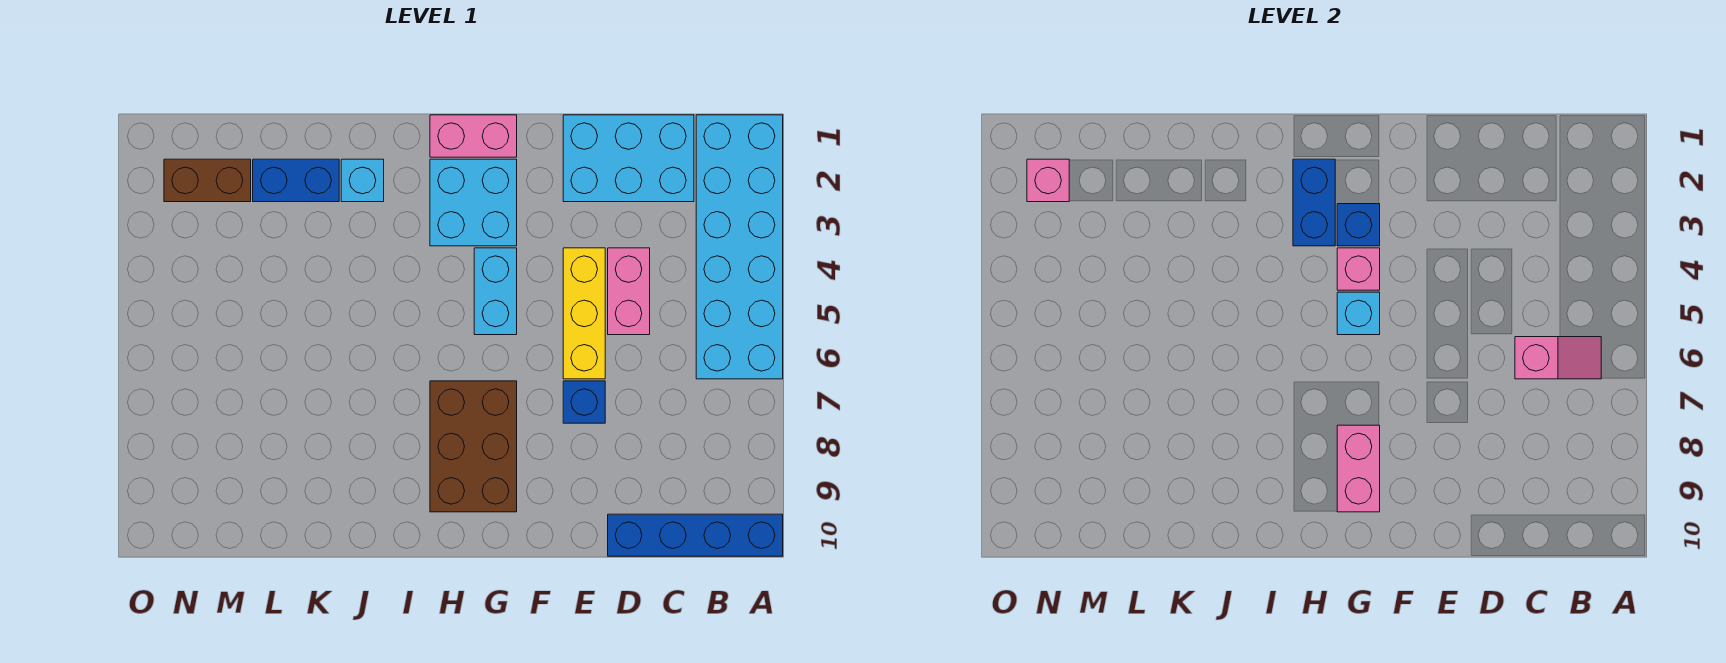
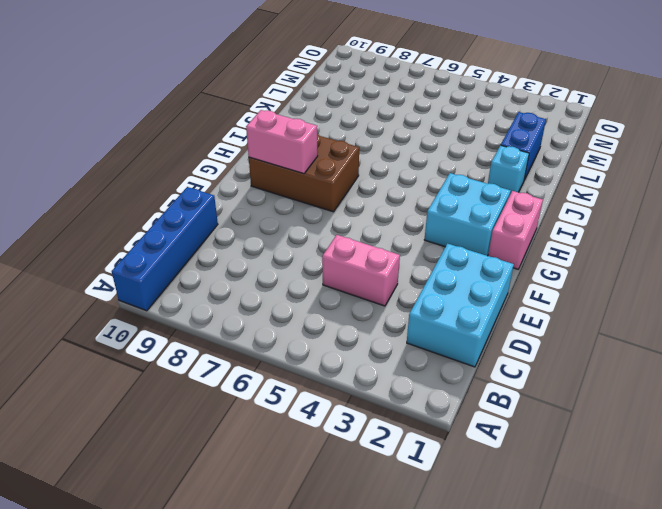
none -> cyan brick A1:B6 level 1
none -> yellow brick E4:E6 level 1
none -> blue brick E7 level 1

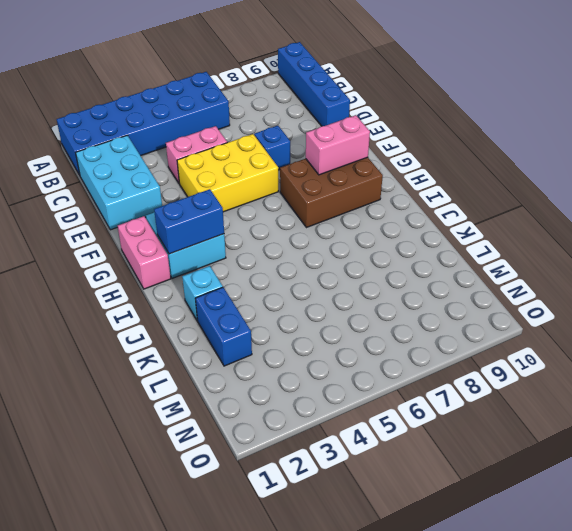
blue brick A1:B6 level 1 -> cyan brick A1:B6 level 1
yellow brick E4:F6 level 1 -> yellow brick E4:E6 level 1
none -> cyan brick G4:G5 level 1
none -> brown brick M2:N2 level 1
none -> pink slope B6:C6 level 2 top C

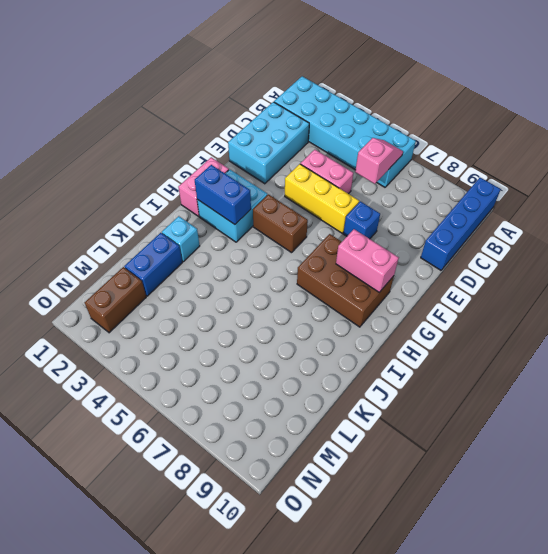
brown brick G4:G5 level 1 -> cyan brick G4:G5 level 1
none -> blue brick G3 level 2
none -> pink brick G4 level 2
none -> cyan brick G5 level 2

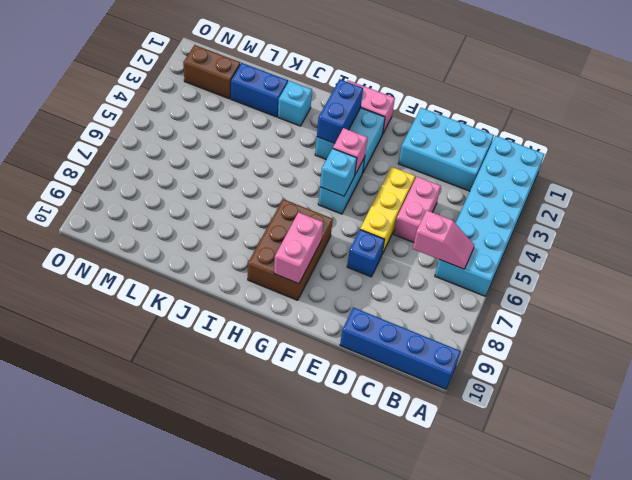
none -> blue brick G3 level 2
none -> pink brick N2 level 2

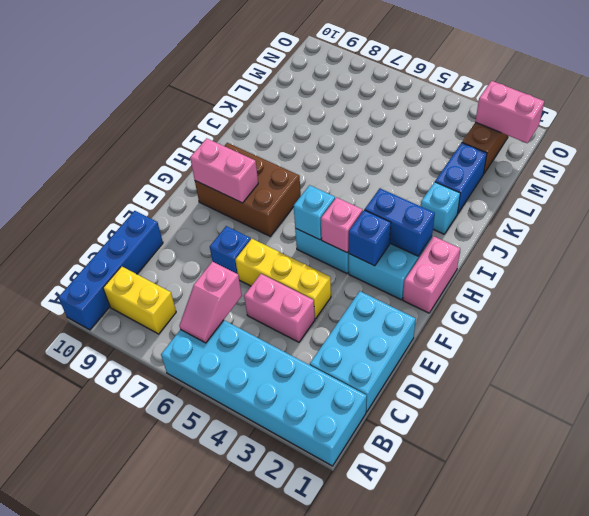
yellow brick B8:B9 level 1 -> none
pink brick N1:N2 level 2 -> pink brick N2 level 2

